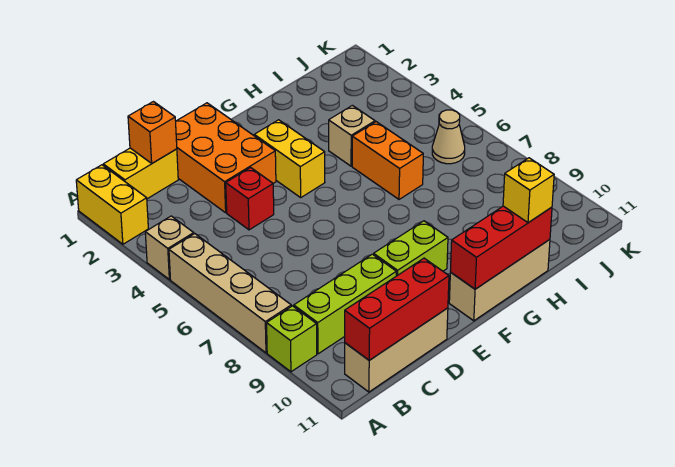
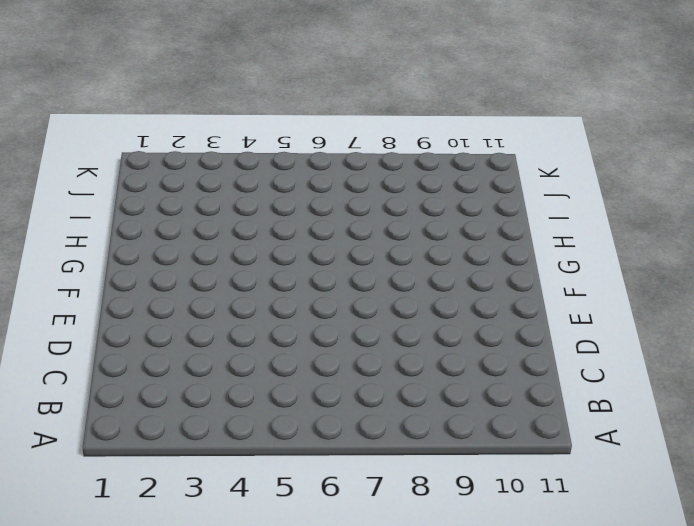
none -> yellow brick A1:A2 level 1
none -> tan brick A4 level 1
none -> tan brick A5:A8 level 1

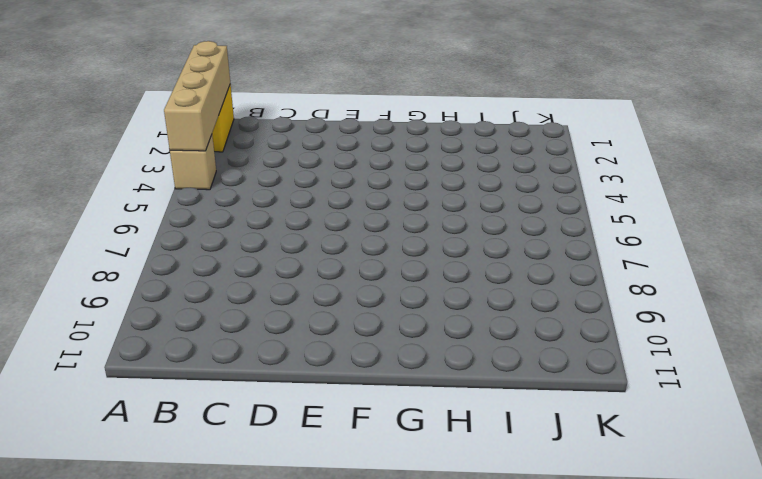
tan brick A1:A4 level 2 -> tan brick A5:A8 level 1
none -> lime brick A9 level 1
none -> yellow brick B1:C1 level 1
none -> lime brick B9:D9 level 1

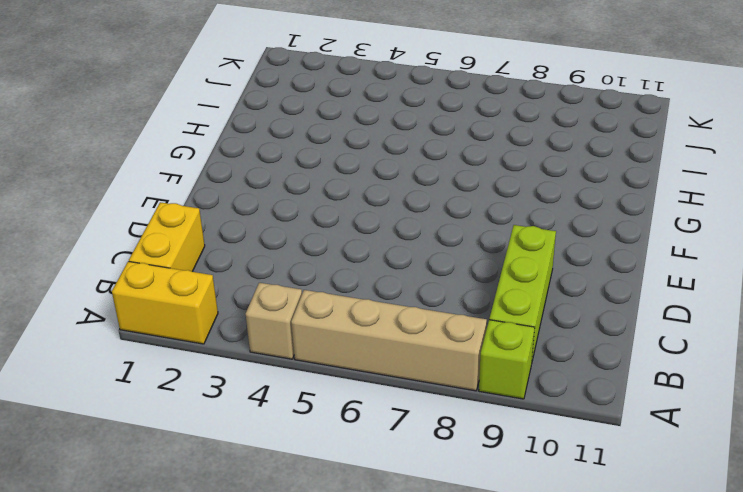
none -> tan brick B11:D11 level 1
none -> orange brick D1:E3 level 1
none -> red brick D4 level 1

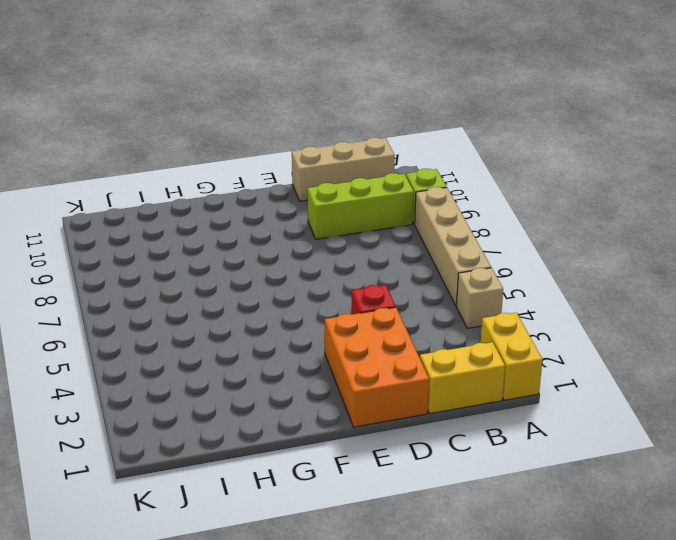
none -> lime brick E9:F9 level 1
none -> yellow brick F3:F4 level 1
none -> tan brick F11:H11 level 1

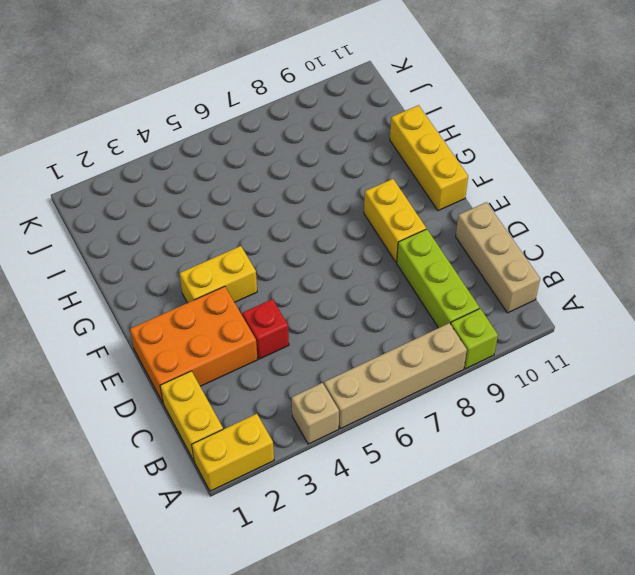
yellow brick E9:F9 level 1 -> lime brick E9:F9 level 1
yellow brick F11:H11 level 1 -> tan brick F11:H11 level 1
none -> tan brick H4 level 1
none -> orange brick H5:H6 level 1
none -> tan cone J6 level 1

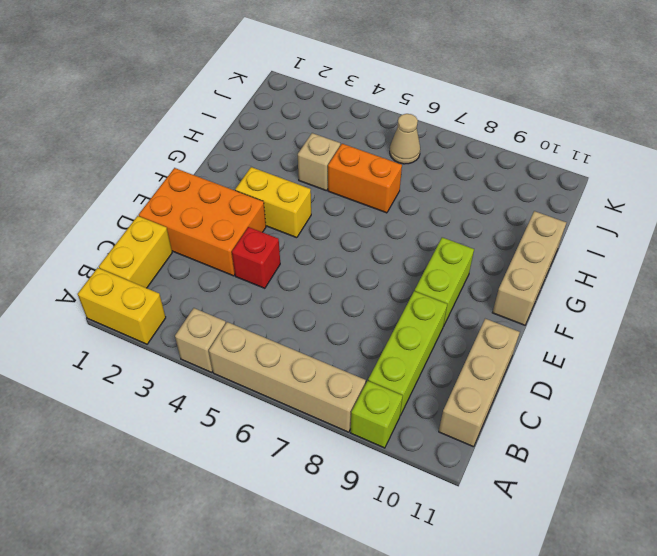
none -> red brick B11:D11 level 2
none -> orange brick C1 level 2
none -> red brick F11:H11 level 2

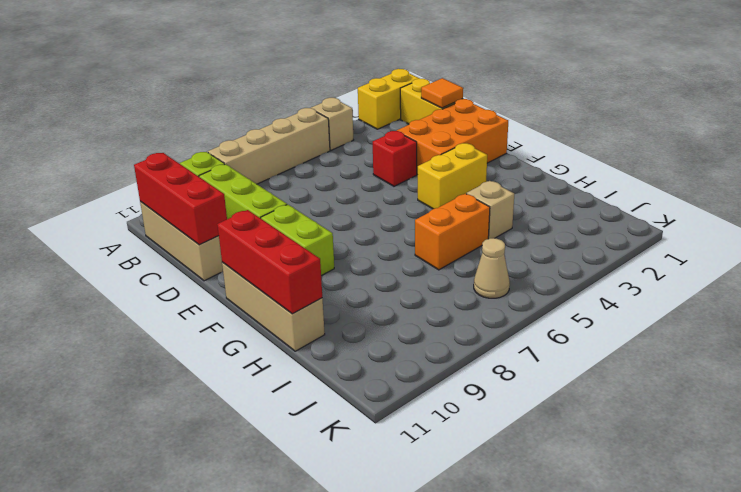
orange tile C1 level 2 -> orange brick C1 level 2
none -> yellow brick H11 level 3

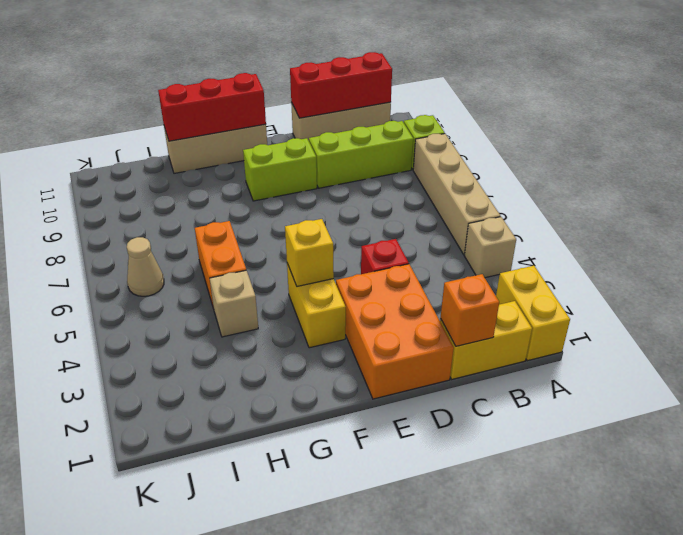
yellow brick F4 level 2 -> yellow brick H11 level 3

